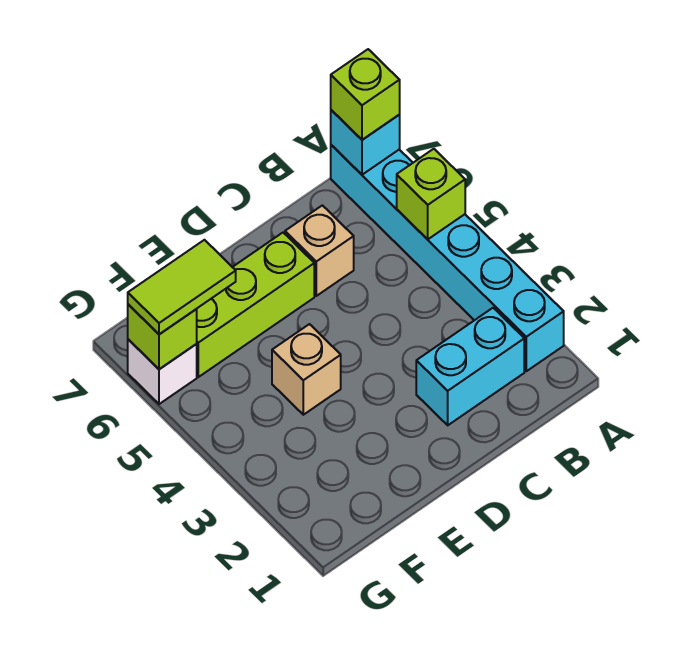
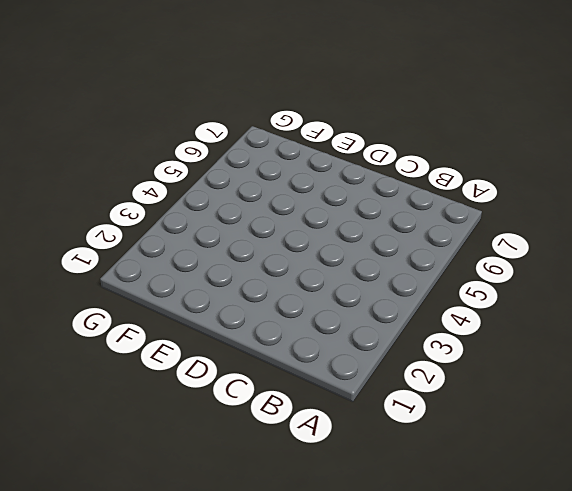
none -> cyan brick A2:A7 level 1
none -> cyan brick B2:C2 level 1

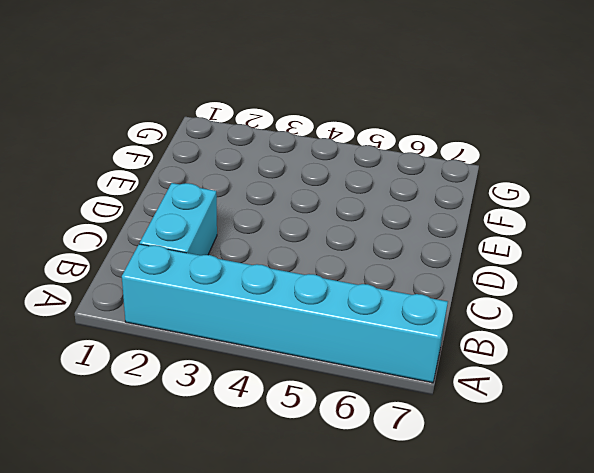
none -> tan brick C6 level 1
none -> lime brick D6:F6 level 1

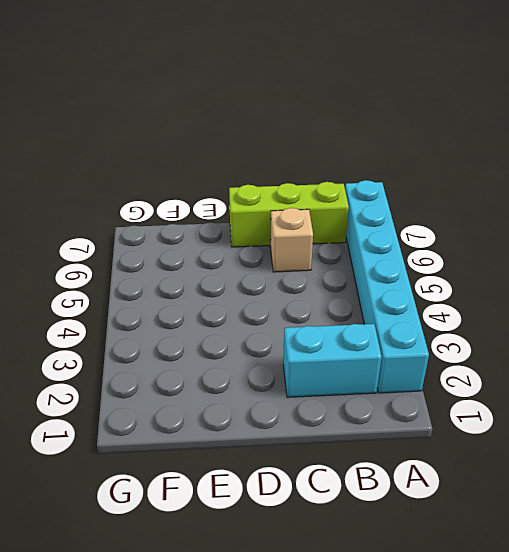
lime brick B7:D7 level 1 -> lime brick D6:F6 level 1
none -> tan brick E4 level 1
none -> white brick G6 level 1

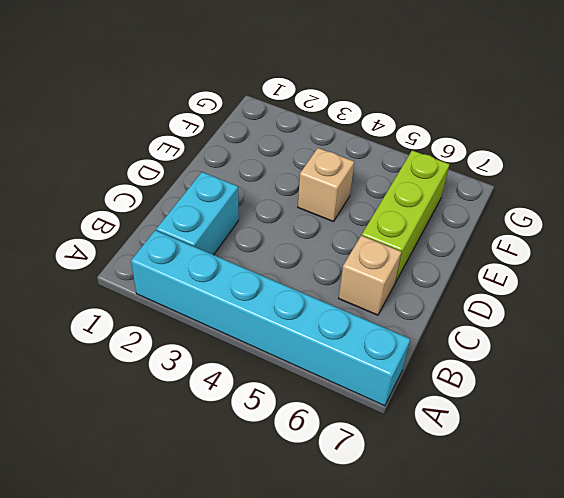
none -> white brick G6 level 1
none -> lime brick A5 level 2

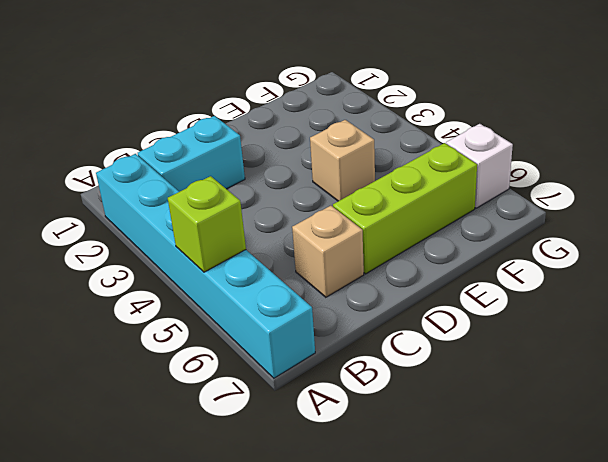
none -> cyan brick A7 level 2
none -> lime brick G6 level 2

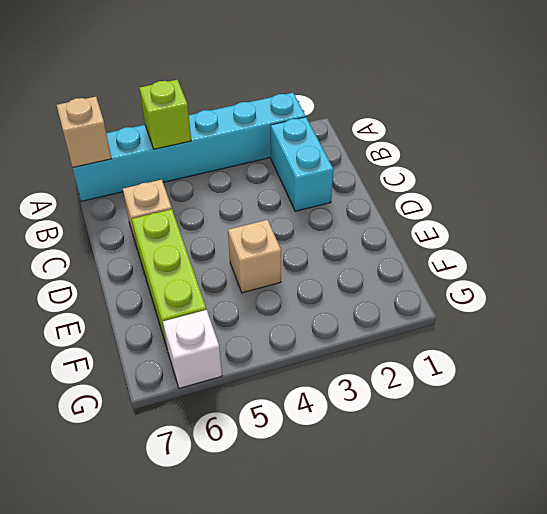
tan brick A7 level 2 -> cyan brick A7 level 2
none -> lime brick G6 level 2
none -> lime brick A7 level 3

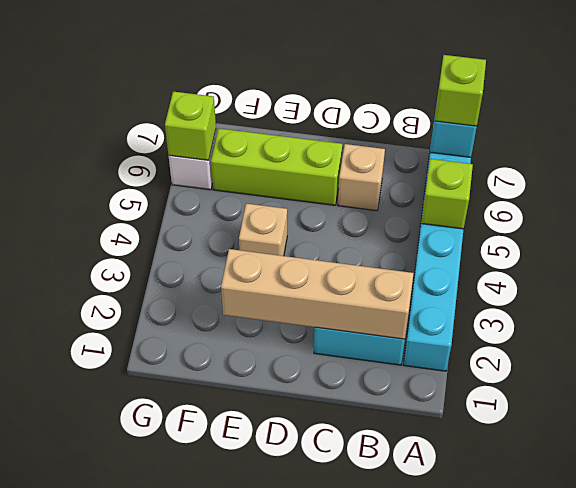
tan brick B2:E2 level 2 -> none
none -> lime tile F6:G6 level 3

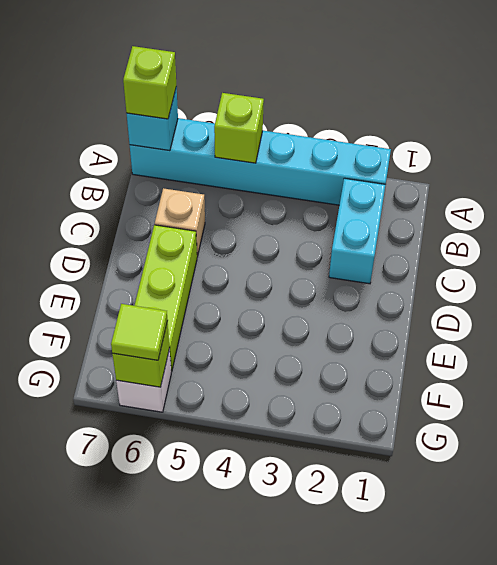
lime tile G6 level 3 -> lime tile F6:G6 level 3
none -> tan brick E4 level 1

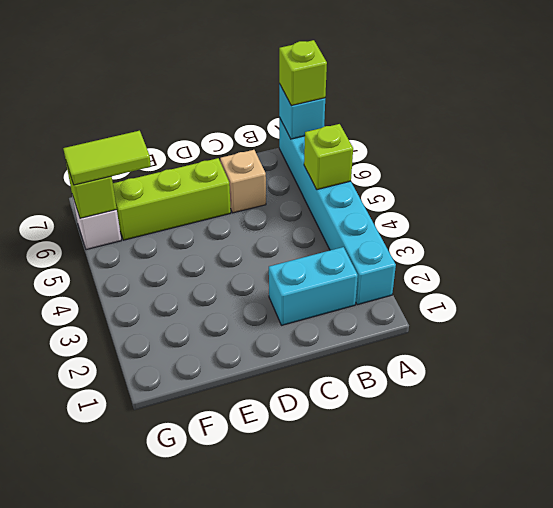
none -> tan brick E4 level 1

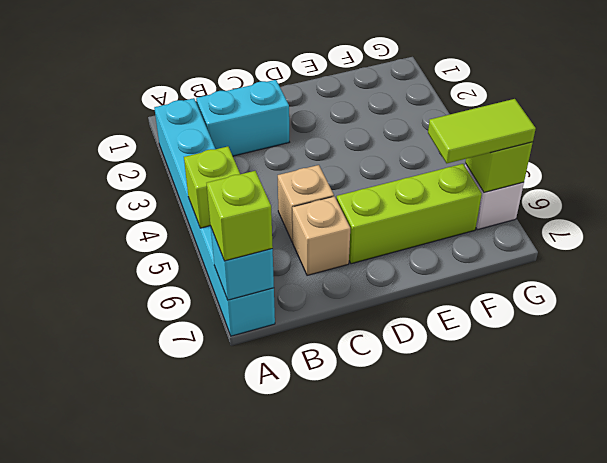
tan brick C5 level 1 -> tan brick E4 level 1

